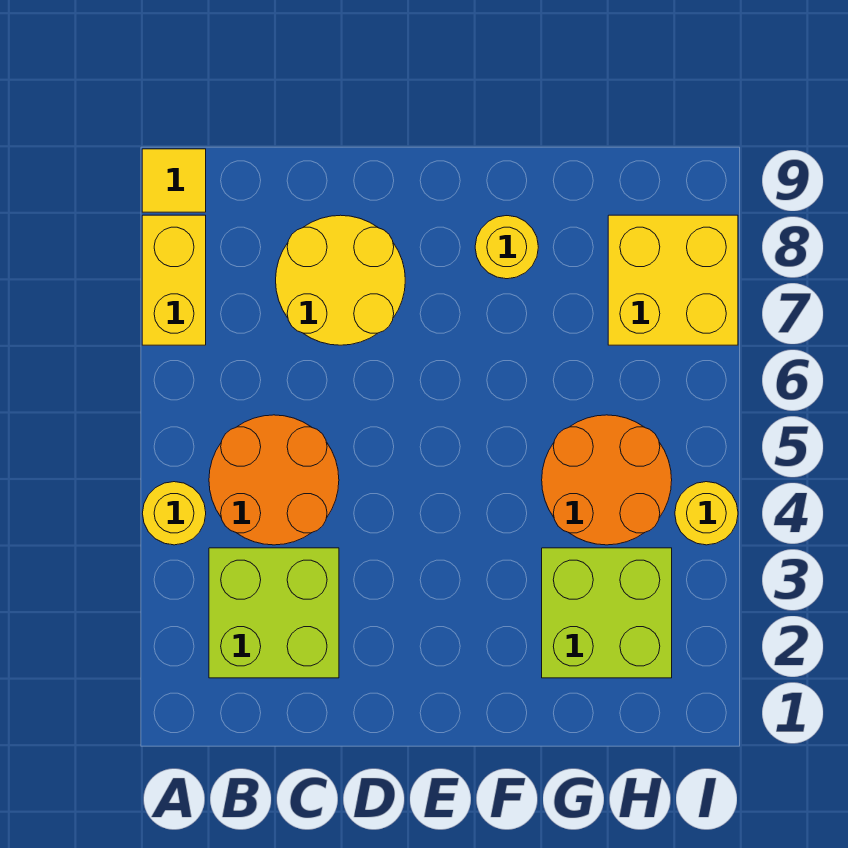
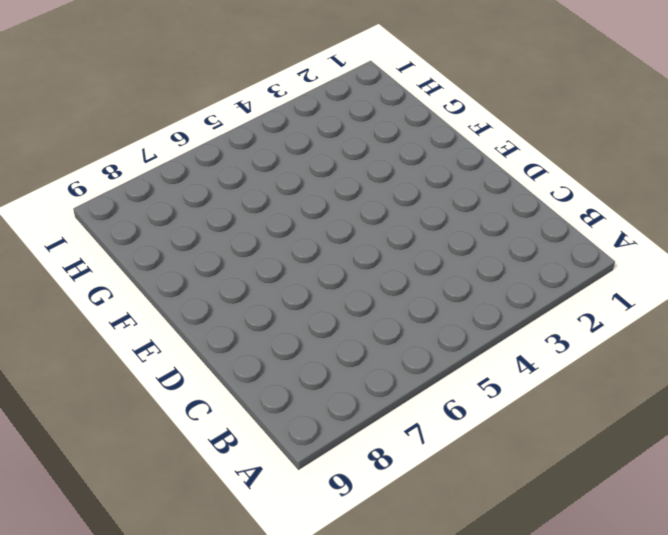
none -> yellow round brick A4 level 1
none -> yellow brick A7:A8 level 1

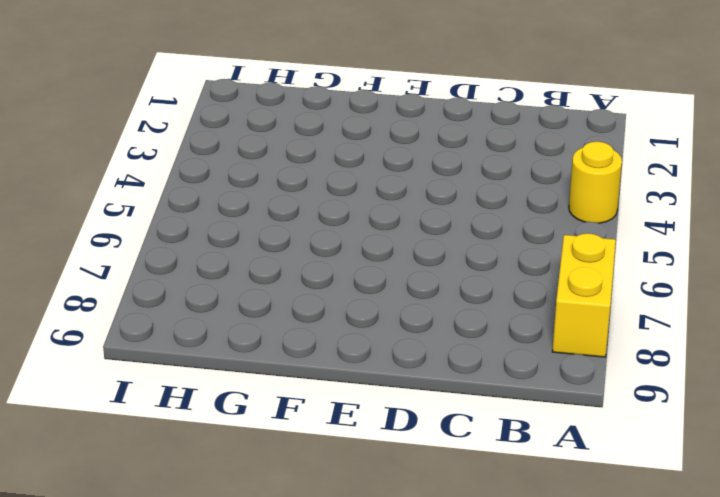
none -> yellow tile A9 level 1
none -> lime brick B2:C3 level 1

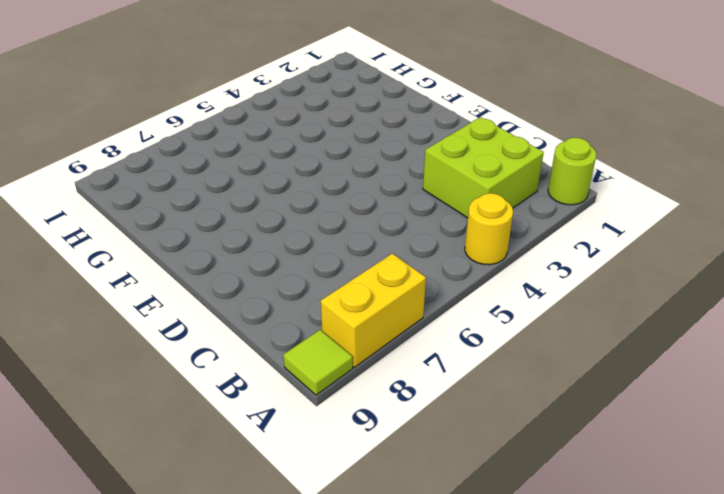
lime round brick A1 level 1 -> none
lime tile A9 level 1 -> yellow tile A9 level 1
none -> orange round brick B4:C5 level 1
none -> yellow round brick C7:D8 level 1

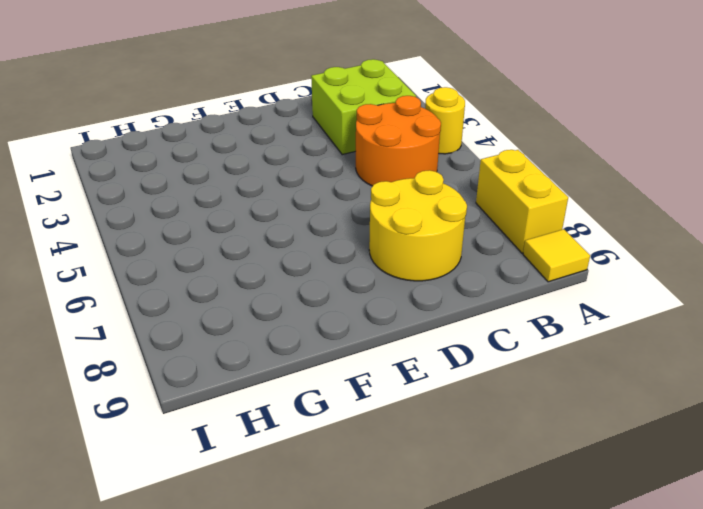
none -> yellow round brick F8 level 1
none -> lime brick G2:H3 level 1

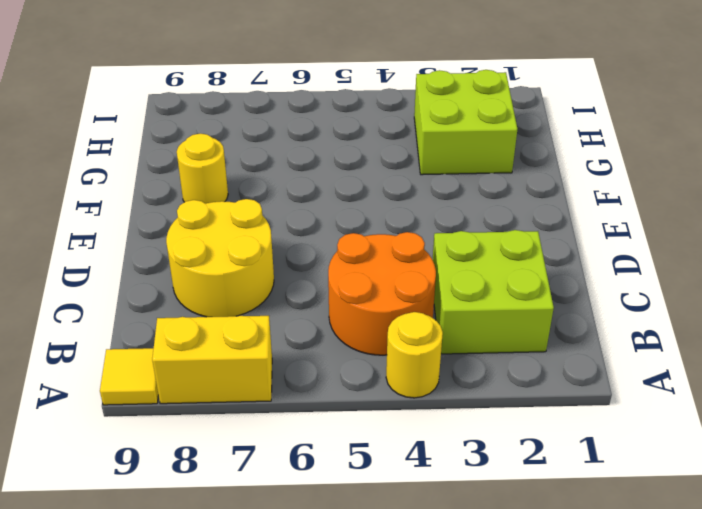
none -> orange round brick G4:H5 level 1
none -> yellow brick H7:I8 level 1

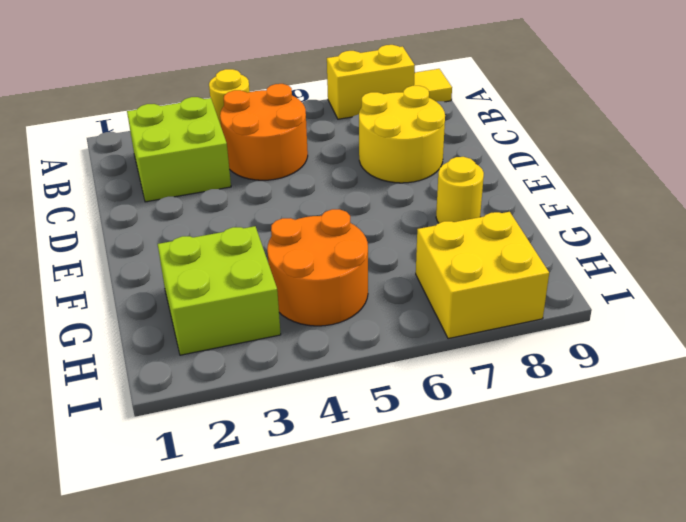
none -> yellow round brick I4 level 1

